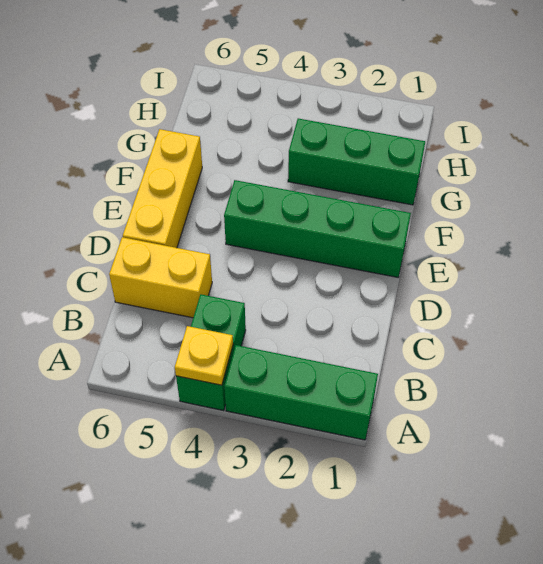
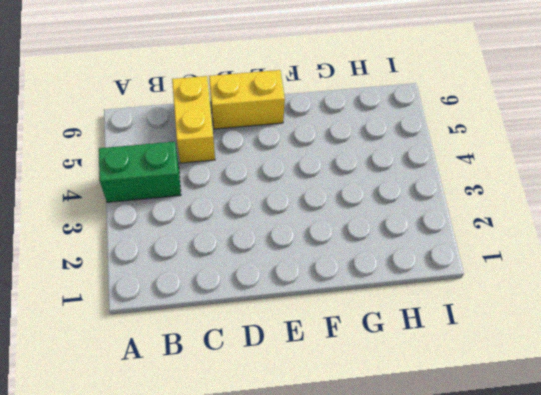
yellow brick D6:E6 level 1 -> yellow brick D6:F6 level 1
none -> green brick A1:A3 level 1
none -> green brick E1:E4 level 1

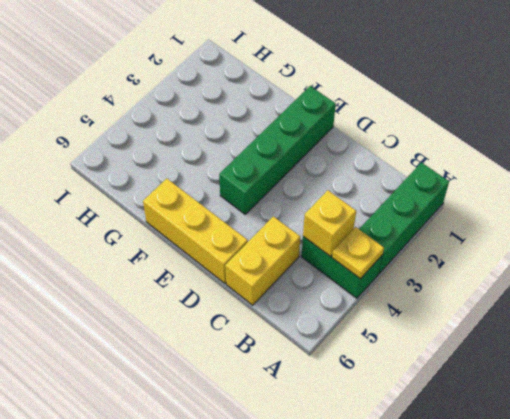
yellow brick B4 level 2 -> none
none -> green brick G1:G3 level 1

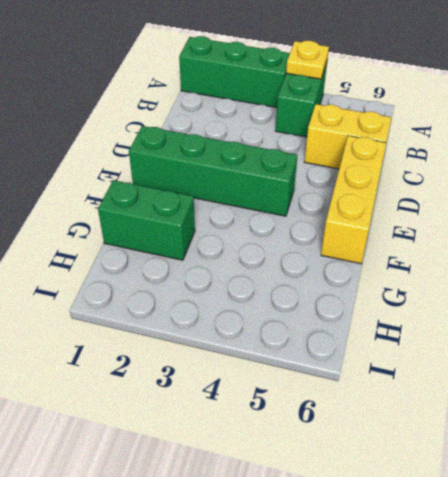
green brick G1:G2 level 1 -> green brick G1:G3 level 1

